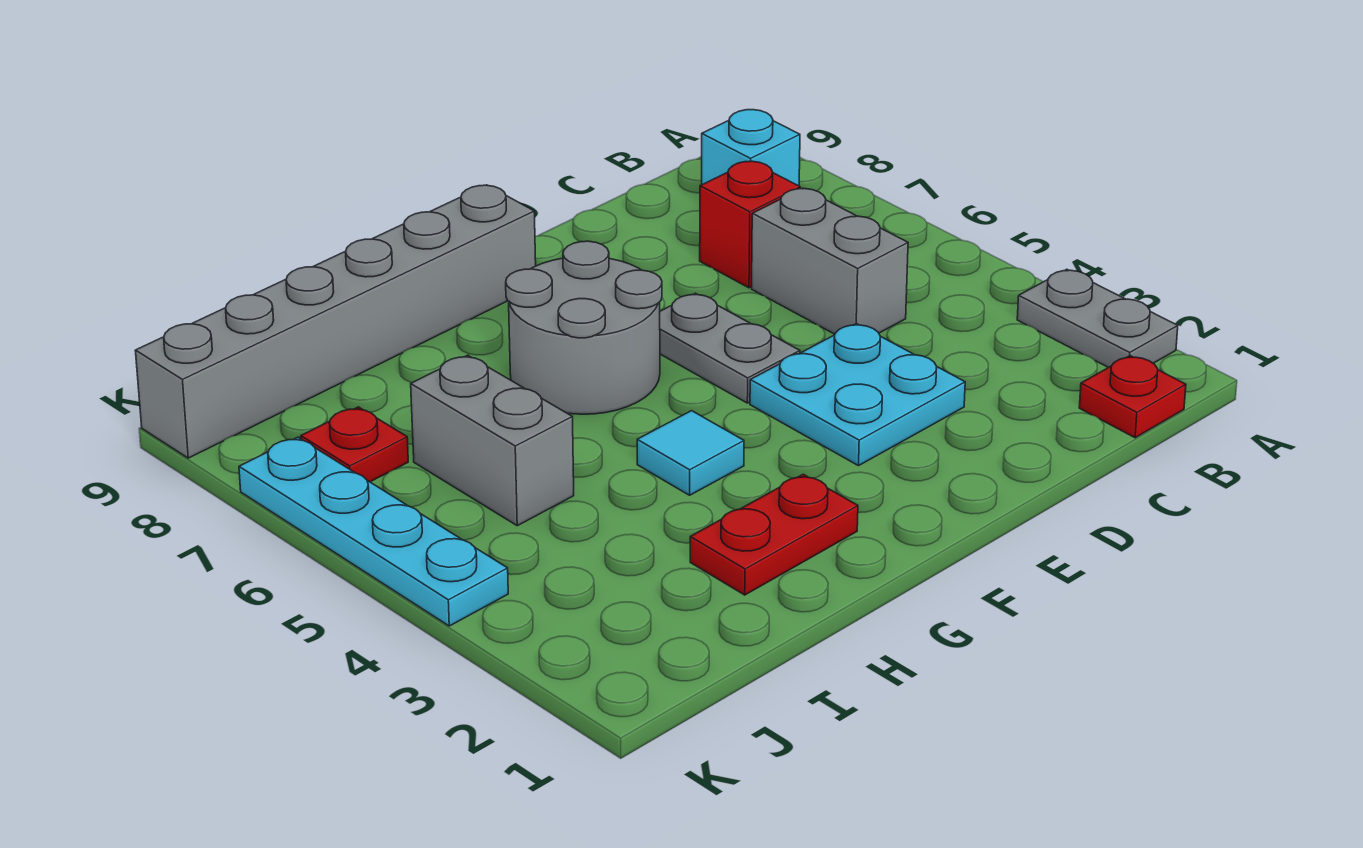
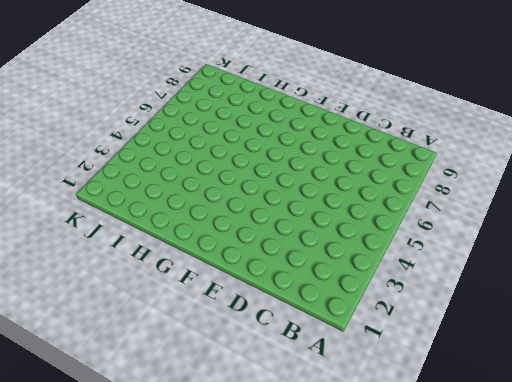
none -> grey plate A2:A3 level 1
none -> red plate B1 level 1
none -> cyan brick B8 level 1

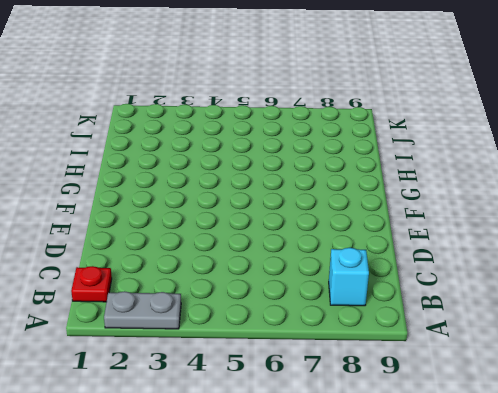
none -> grey brick C5:C6 level 1
none -> red brick C7 level 1
none -> cyan plate D3:E4 level 1

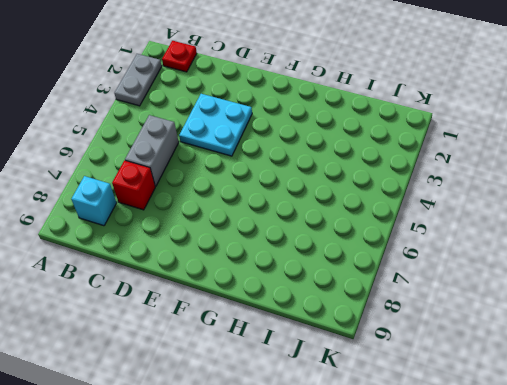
none -> grey plate E5:E6 level 1
none -> grey round brick F6:G7 level 1
none -> grey brick F9:K9 level 1

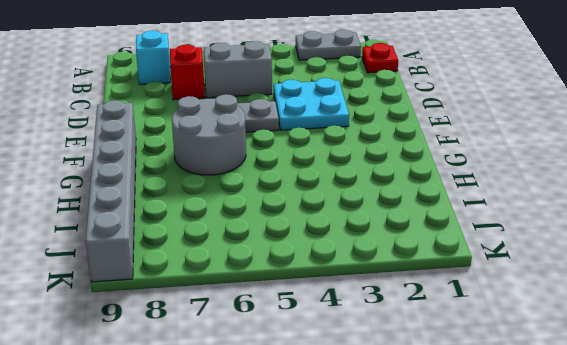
none -> red plate G2:H2 level 1
none -> cyan tile G4 level 1
none -> grey brick I5:I6 level 1

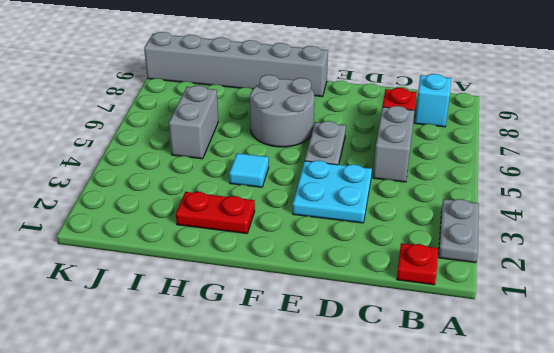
none -> red plate J7 level 1
none -> cyan plate K4:K7 level 1

